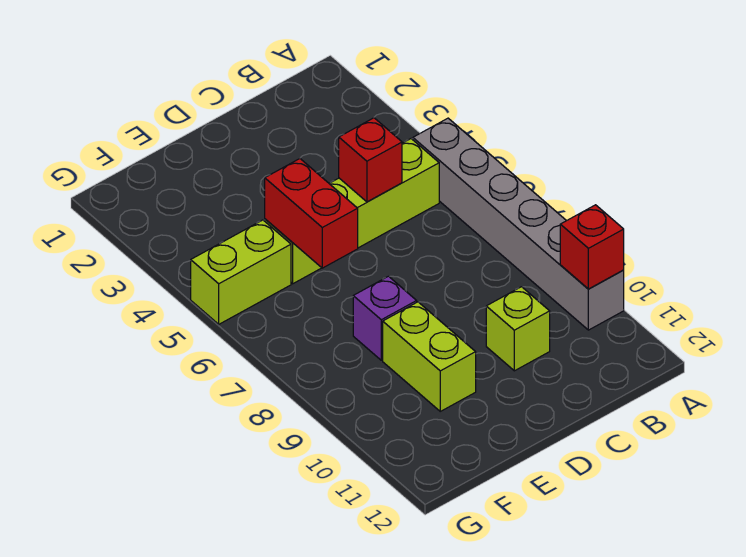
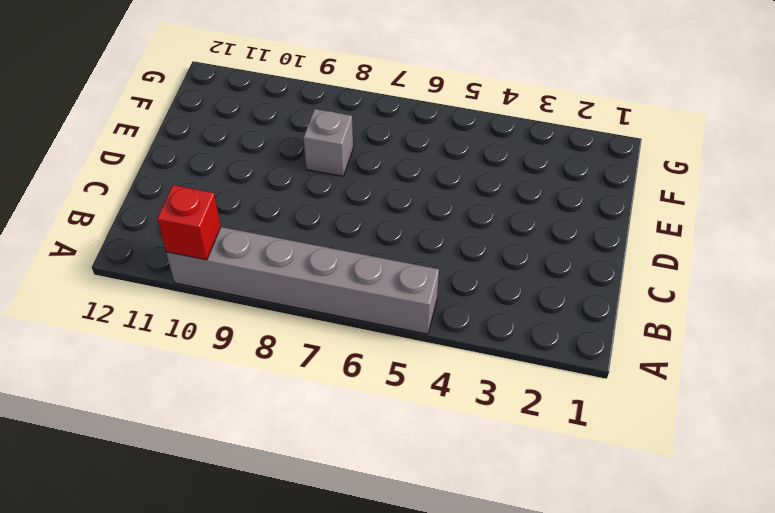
grey brick E8 level 1 -> purple brick E8 level 1
none -> lime brick B5:E5 level 1
none -> lime brick C10 level 1

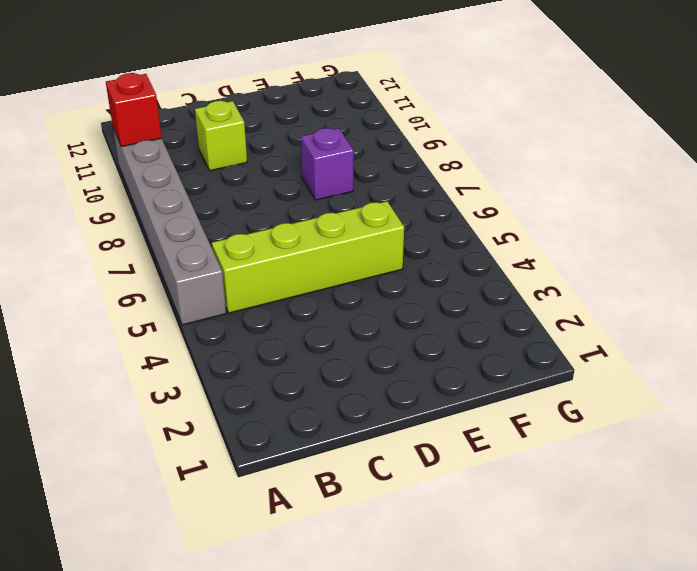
none -> lime brick E9:E10 level 1
none -> lime brick F5:G5 level 1

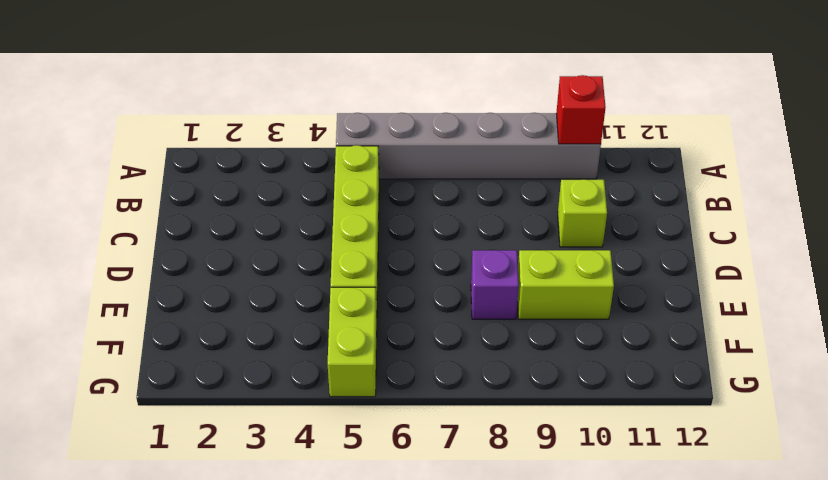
none -> red brick C5 level 2
none -> red brick E5:E6 level 2

